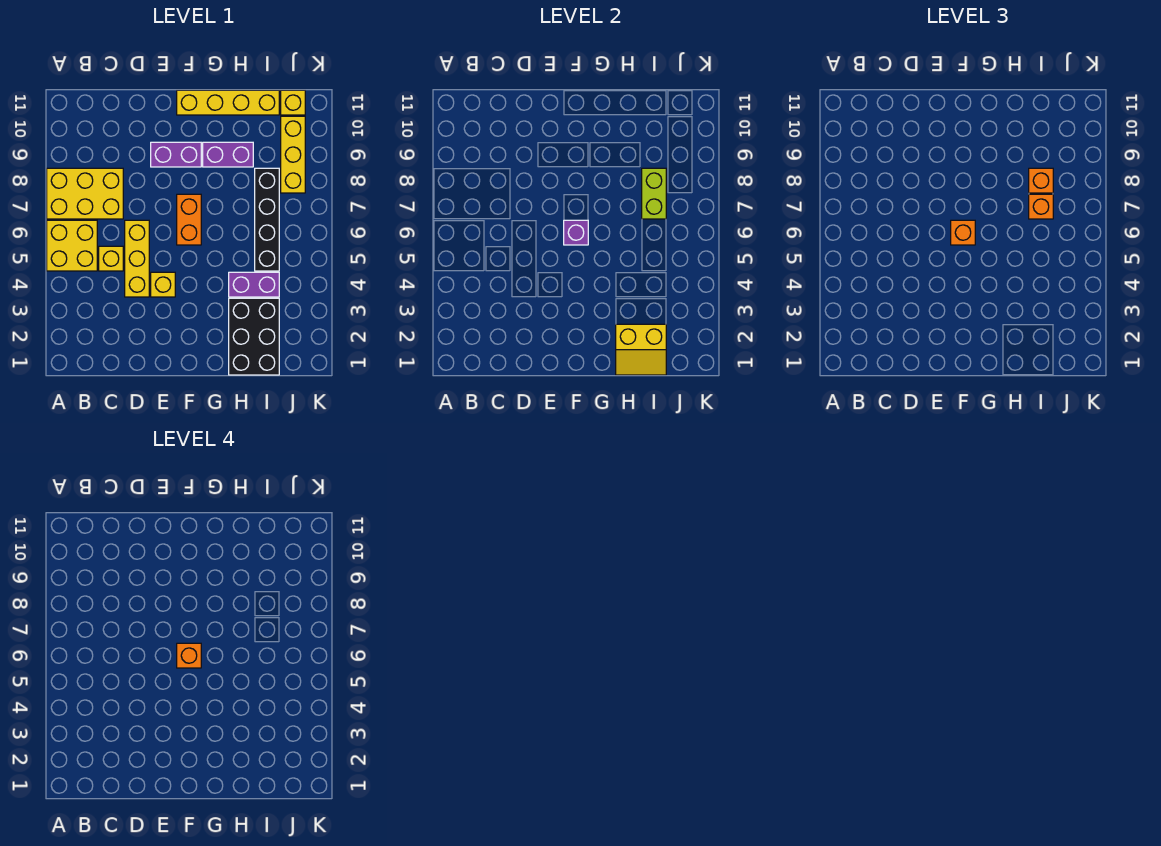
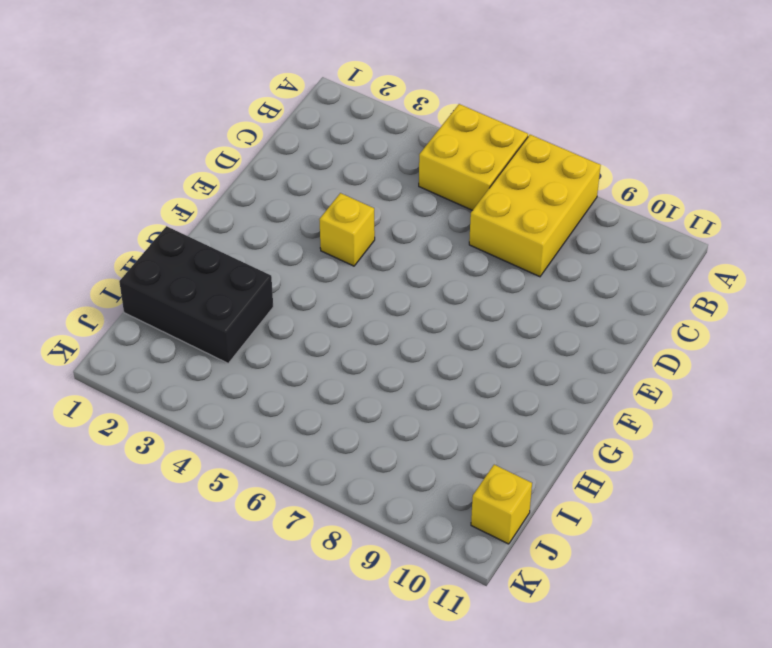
none -> yellow brick C5 level 1
none -> yellow brick D4:D6 level 1
none -> purple brick E9:F9 level 1

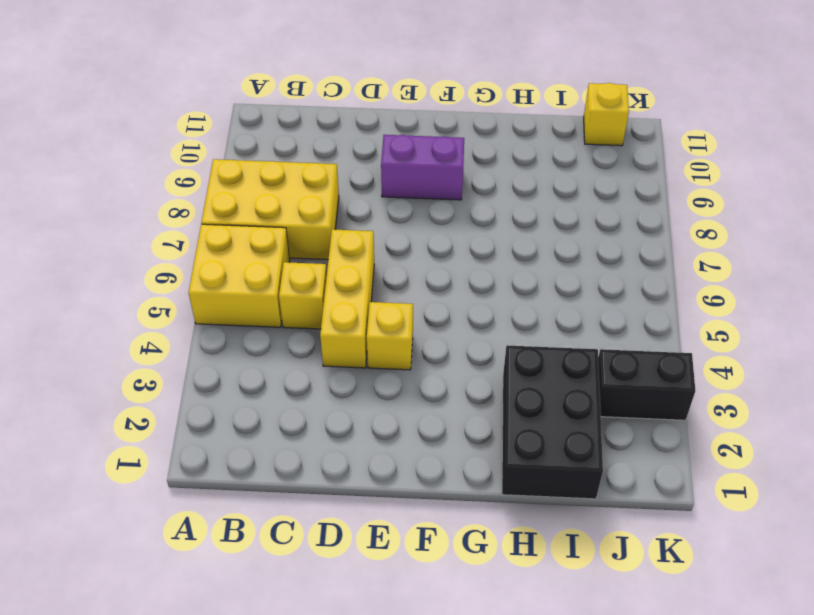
black brick J3:K3 level 1 -> none
none -> orange brick F6:F7 level 1
none -> yellow brick F11:I11 level 1
none -> purple brick G9:H9 level 1

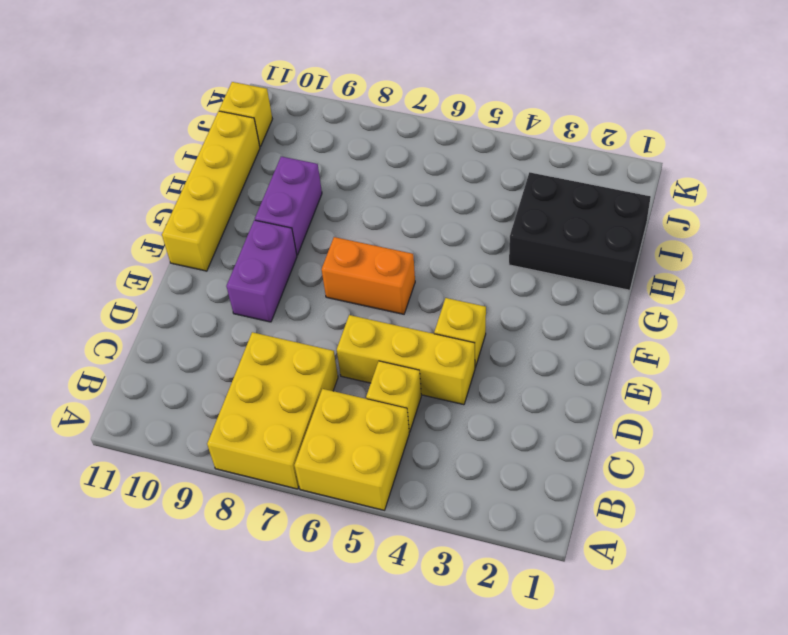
none -> purple brick H4:I4 level 1
none -> black brick I5:I8 level 1
none -> yellow brick J8:J10 level 1

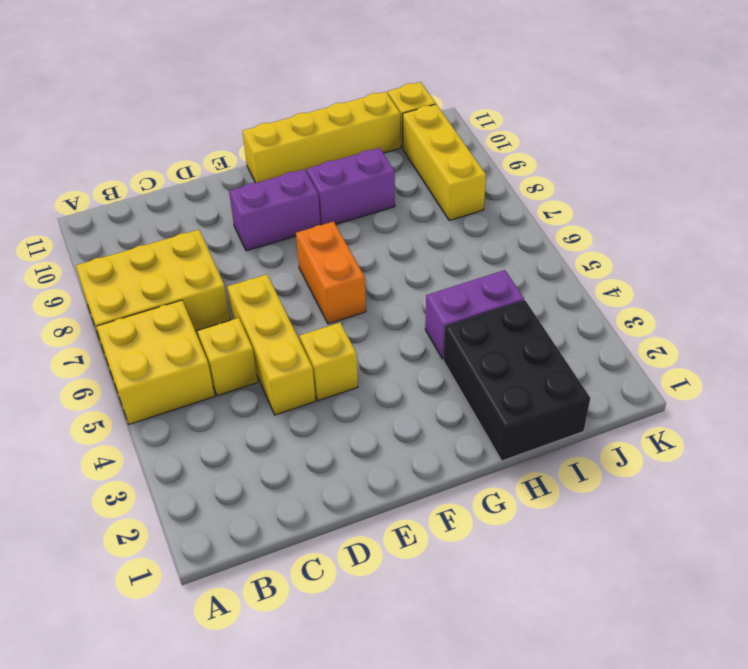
none -> black brick I5:I8 level 1
none -> purple brick F6 level 2
none -> yellow slope H1:I2 level 2 top 2

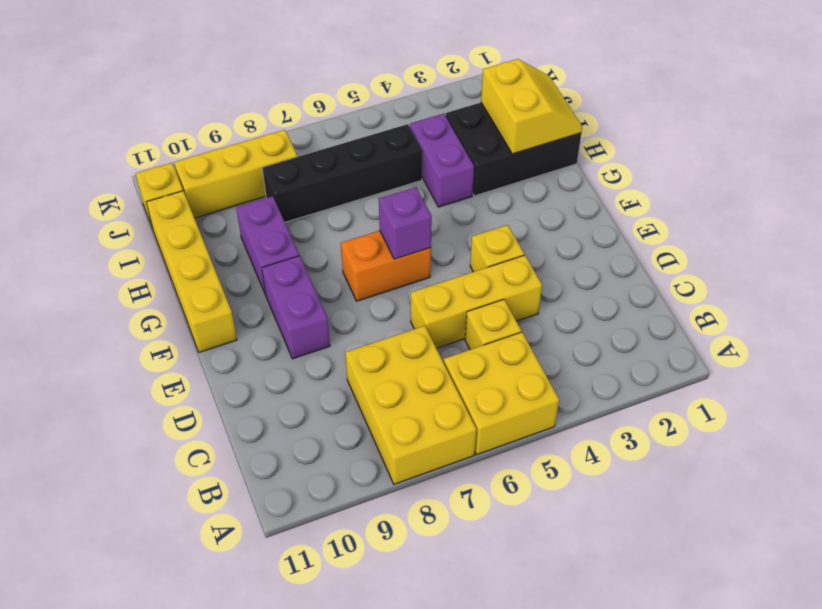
none -> lime brick I7:I8 level 2
none -> orange brick F6 level 3
none -> orange brick I7 level 3

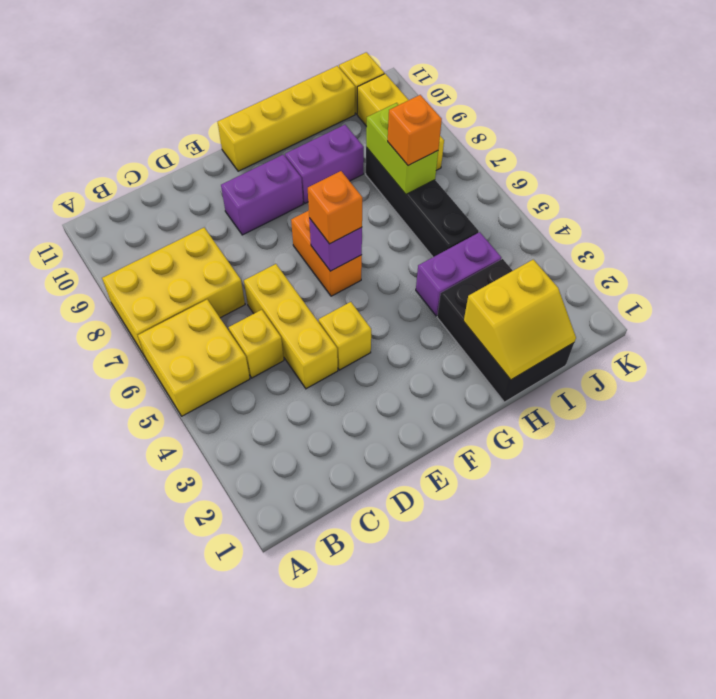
none -> orange brick I8 level 3
none -> orange brick F6 level 4

